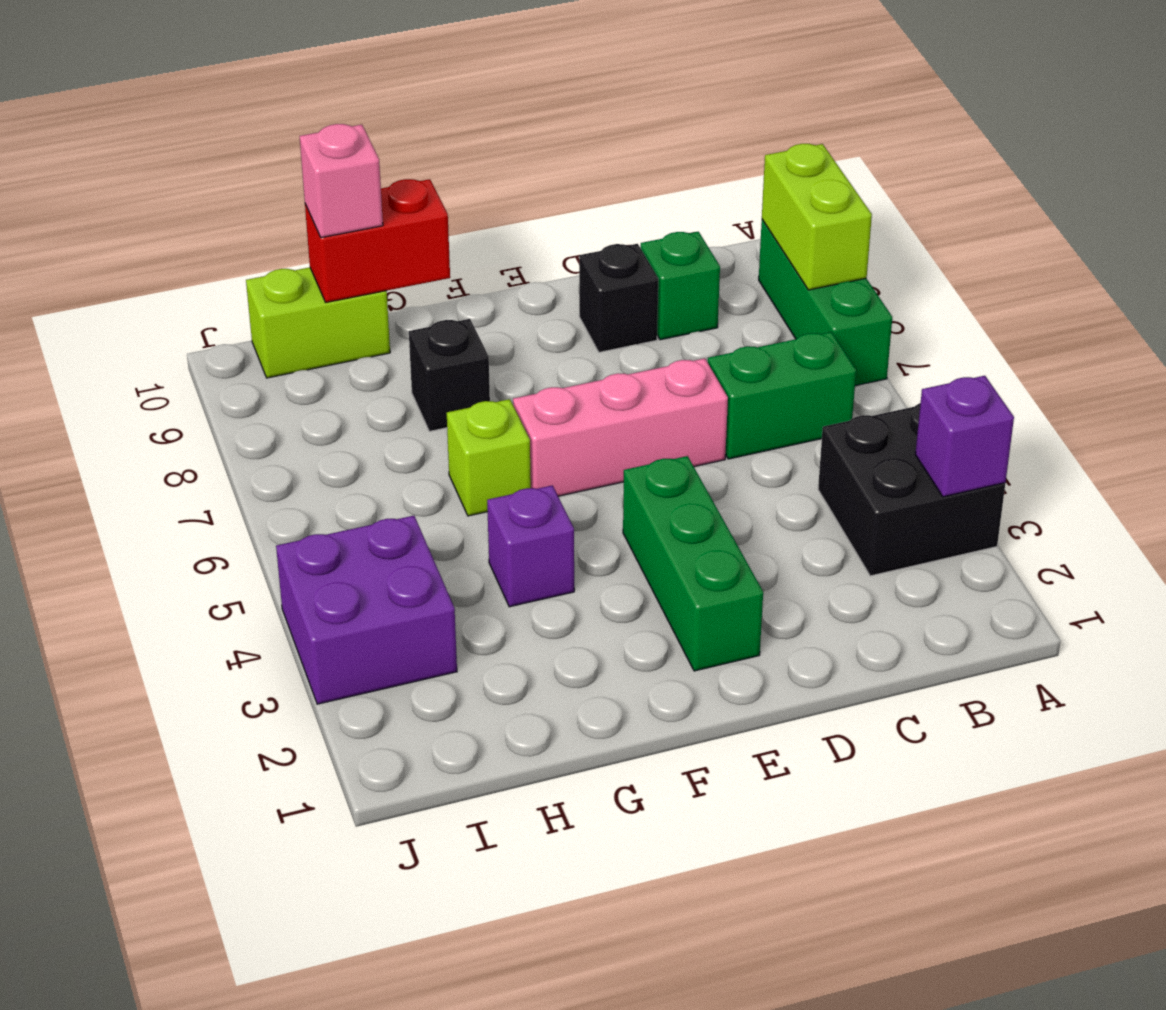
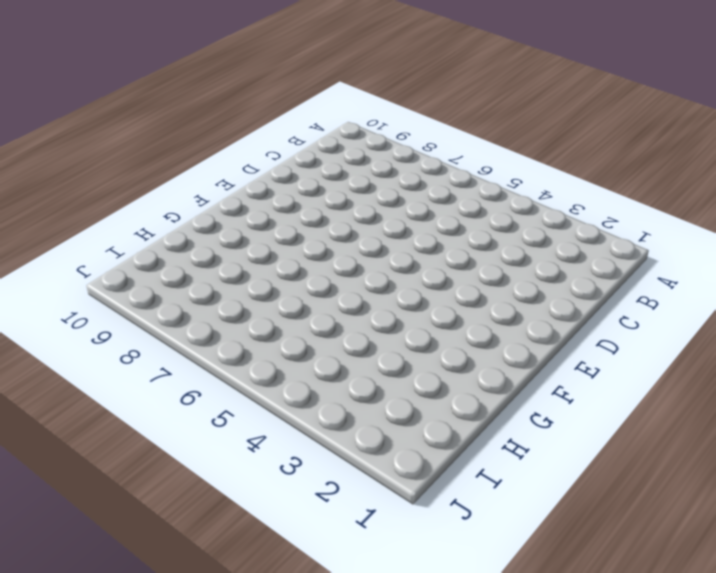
none -> black brick A3:B4 level 1
none -> green brick A7:A9 level 1
none -> green brick B6:C6 level 1

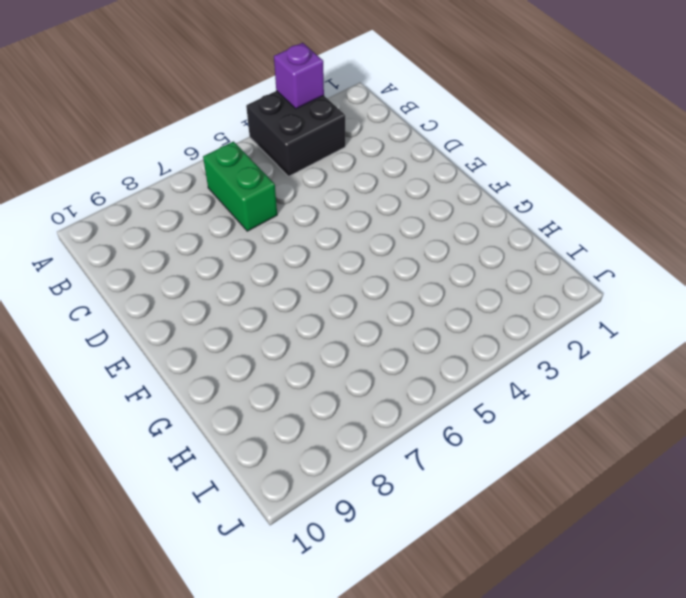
none -> green brick A7:A9 level 1
none -> green brick C9 level 1
none -> pink brick D6:F6 level 1

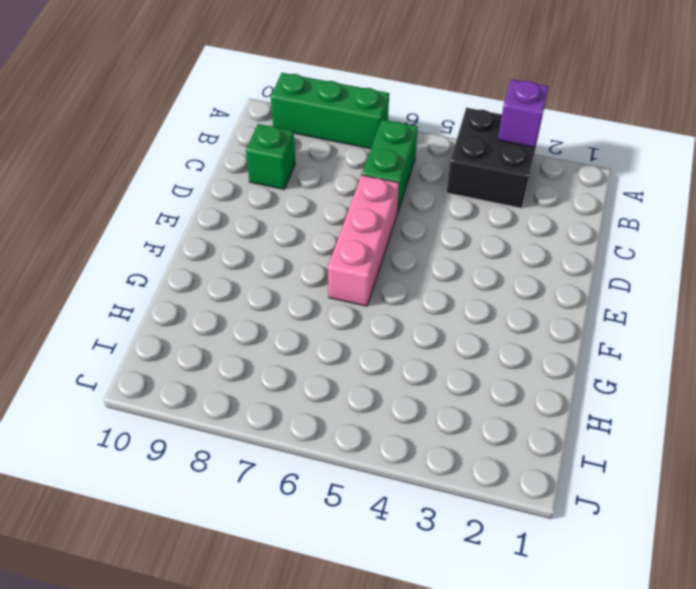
none -> black brick D9 level 1
none -> green brick E2:E4 level 1
none -> purple brick G4 level 1

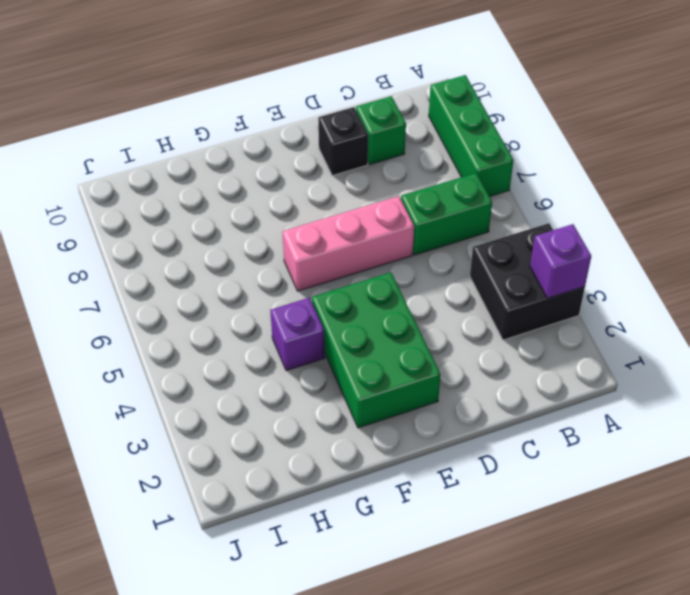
green brick E2:F4 level 1 -> green brick E2:E4 level 1
none -> lime brick G6 level 1
none -> black brick G8 level 1
none -> lime brick H10:I10 level 1

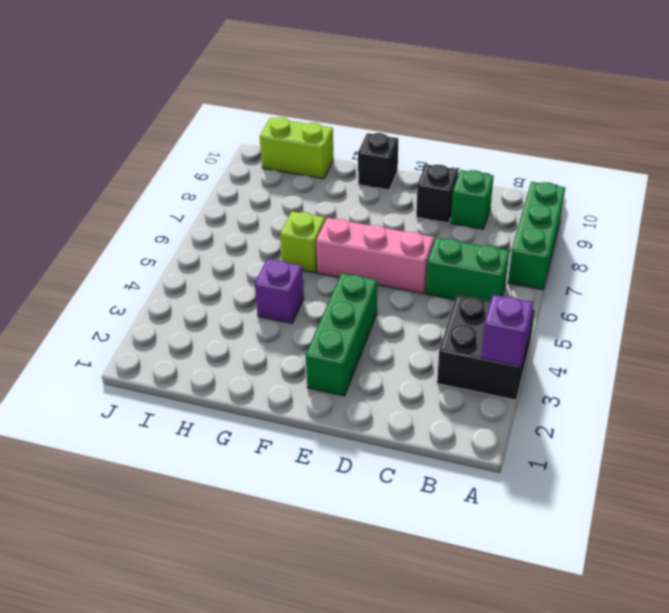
black brick F10 level 1 -> black brick G8 level 1
none -> purple brick I3:J4 level 1
none -> lime brick A8:A9 level 2
none -> red brick G10:H10 level 2

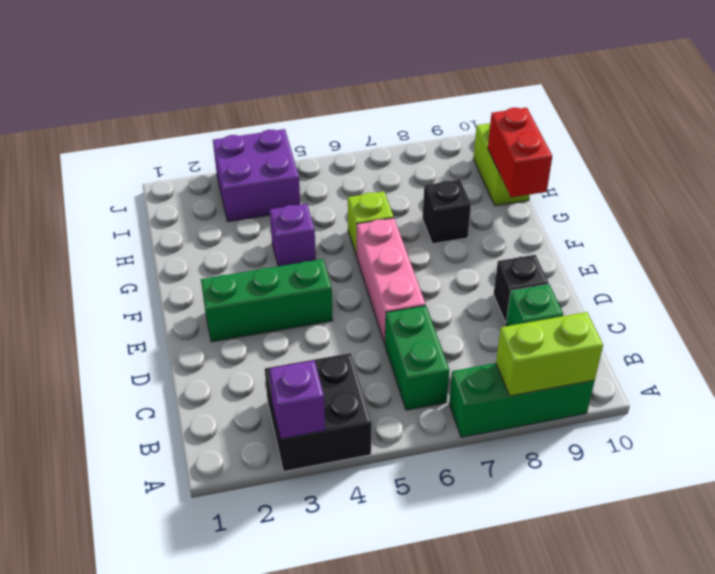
none -> pink brick H10 level 3

